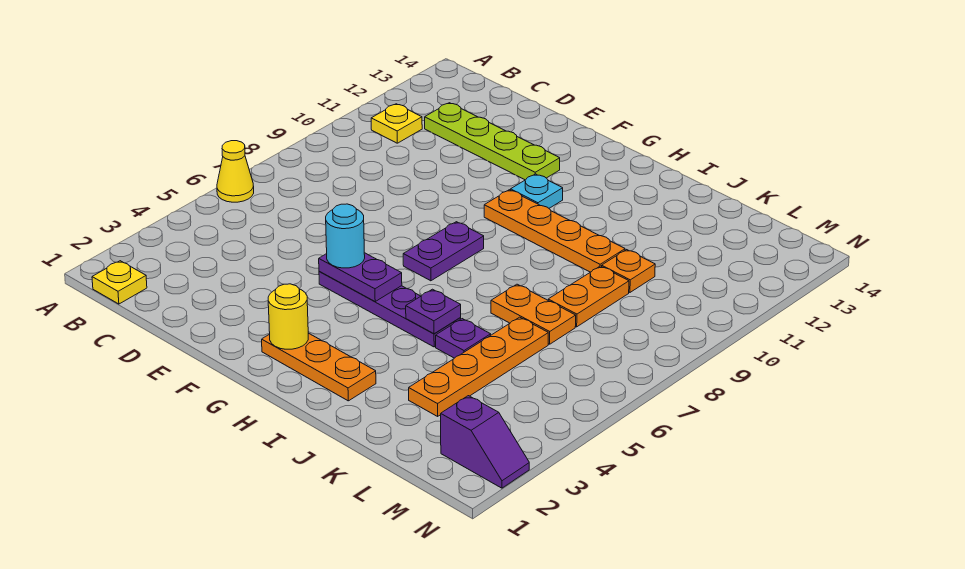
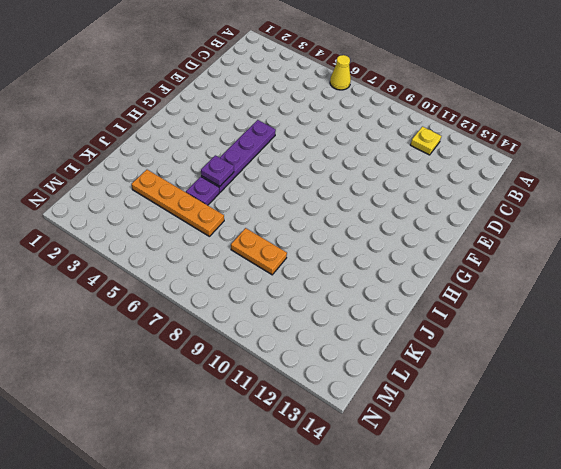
none -> yellow plate B1 level 1
none -> lime plate C12:F12 level 1
none -> orange plate G2:I2 level 1

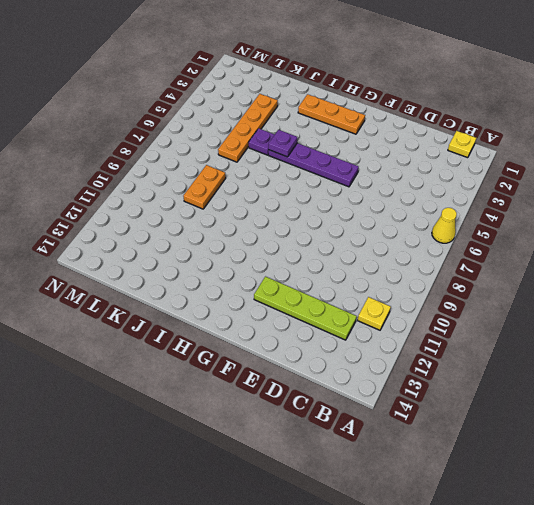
none -> purple plate G7:G8 level 1
none -> orange plate G10:J10 level 1
none -> cyan plate G11 level 1

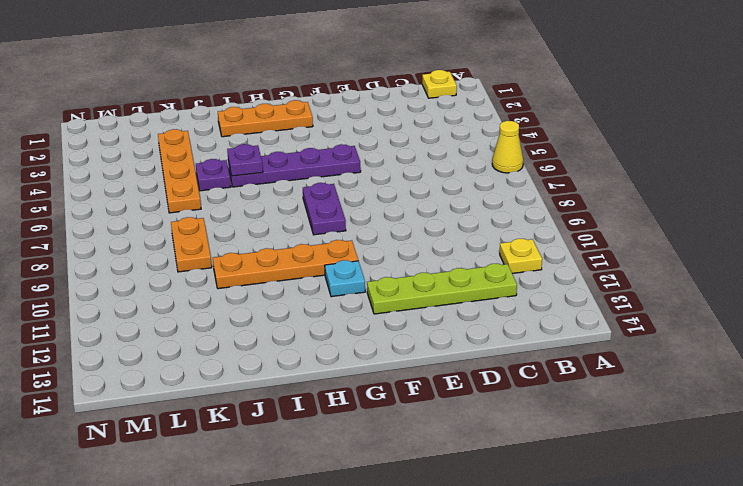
none -> orange plate J7:K7 level 1
none -> orange plate K10 level 1
none -> purple slope M2:N2 level 1 top M

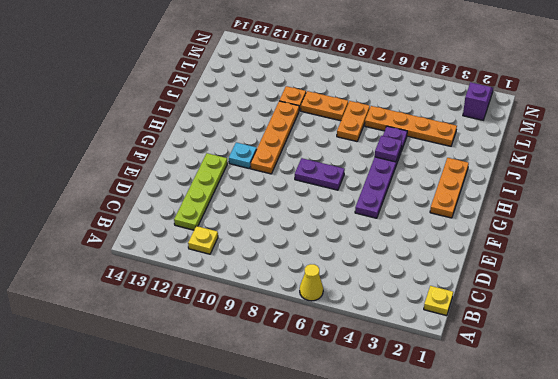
none -> purple plate F5:G5 level 2
none -> yellow round brick G2 level 2
none -> cyan round brick F5 level 3

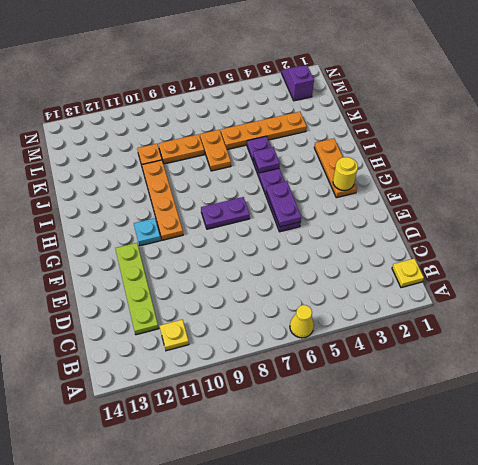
none -> cyan round brick F5 level 3

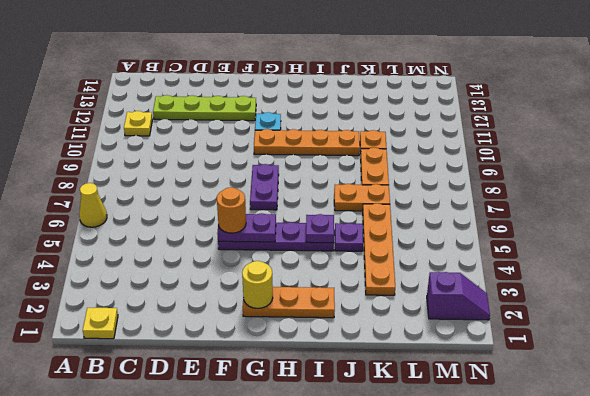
orange round brick F5 level 3 -> cyan round brick F5 level 3

